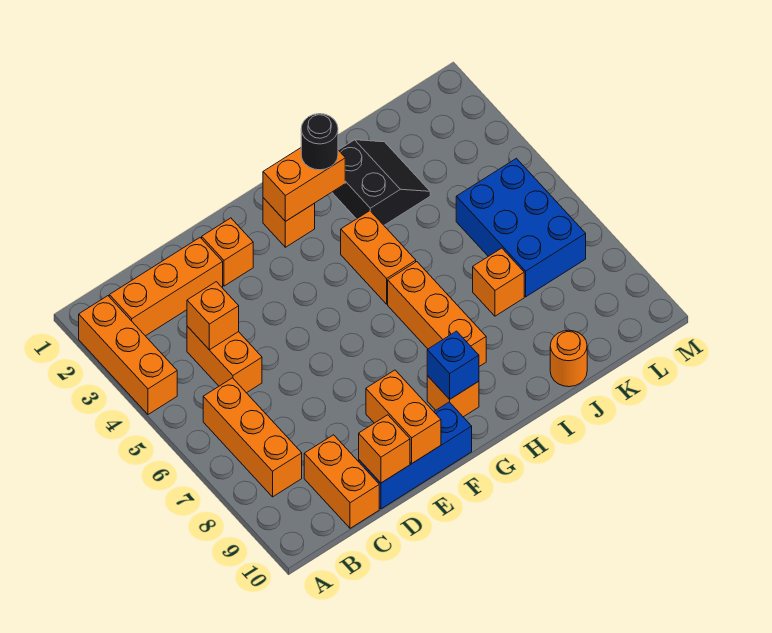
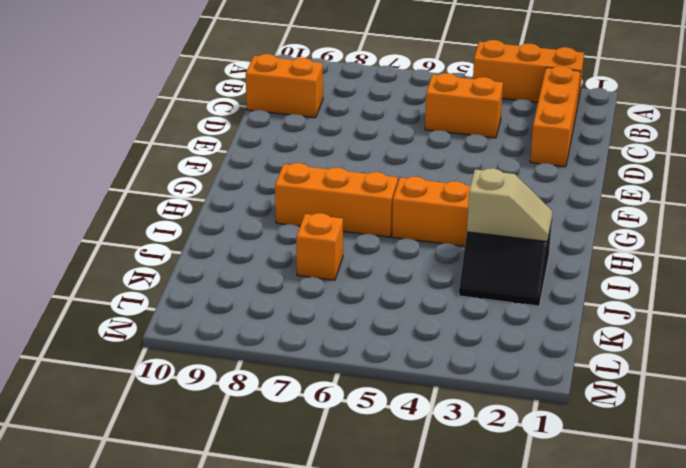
tan slope I2:I3 level 2 top 3 -> none
none -> orange brick B6:B8 level 1
none -> blue brick D10:F10 level 1
none -> orange brick E2 level 1

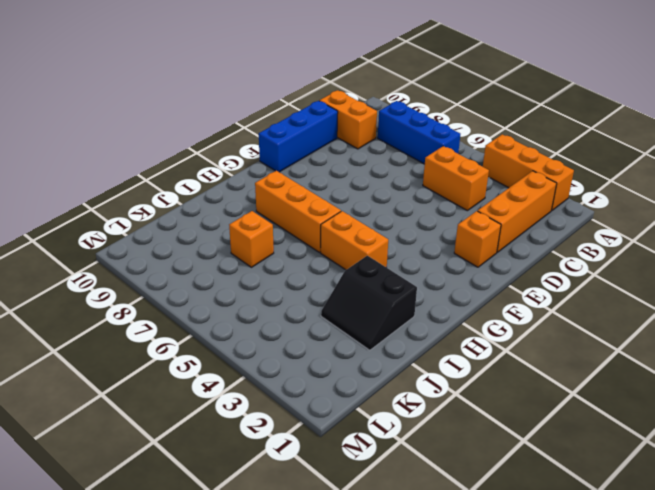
blue brick B6:B8 level 1 -> orange brick B6:B8 level 1
none -> orange brick G2 level 1
none -> orange brick G9 level 1
none -> orange round brick J10 level 1

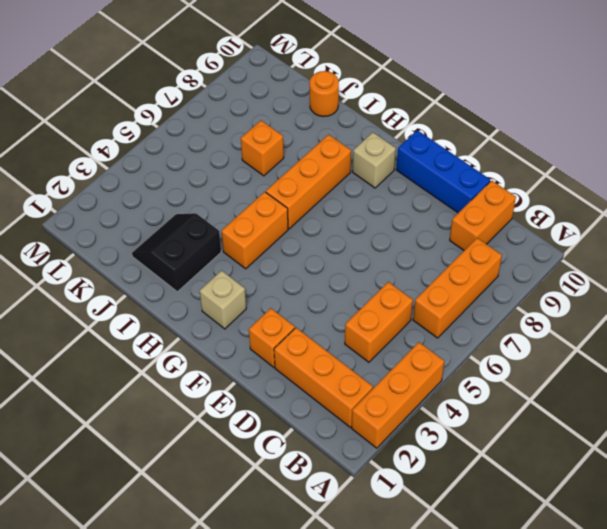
tan brick G2 level 1 -> orange brick G2 level 1
tan brick G9 level 1 -> orange brick G9 level 1
none -> blue brick K5:L7 level 1
none -> orange brick C4 level 2
none -> orange brick D10 level 2

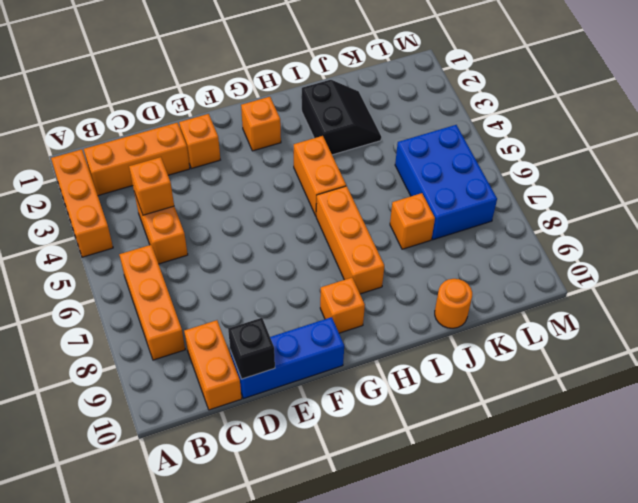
black brick D10 level 2 -> orange brick D10 level 2
none -> orange brick E9:E10 level 2
none -> orange brick G2:H2 level 2
none -> blue brick G9 level 2

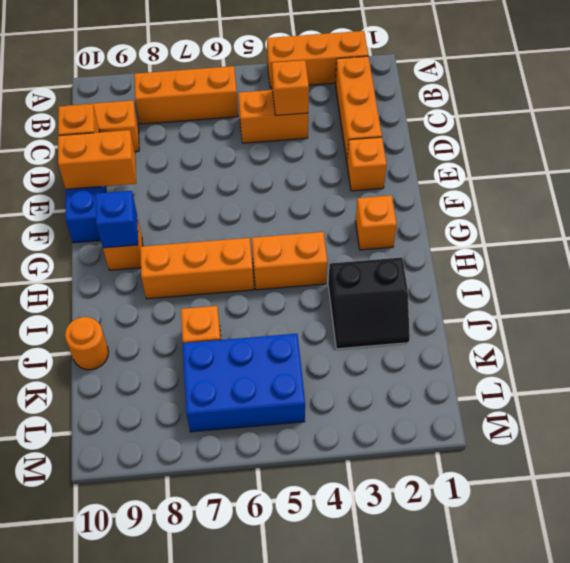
none -> orange brick G2:H2 level 2
none -> black round brick H2 level 3

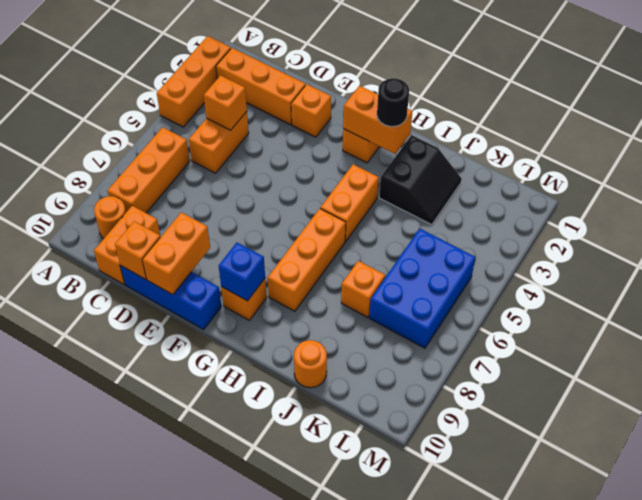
orange round brick B9 level 1 -> none

